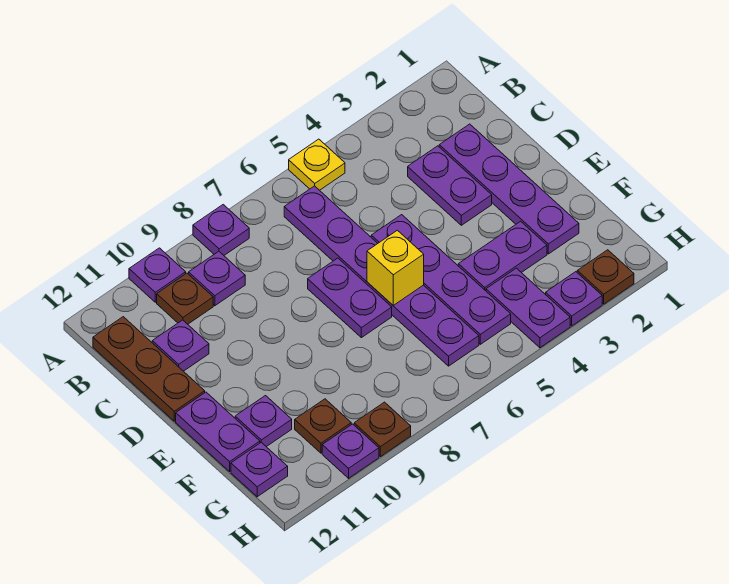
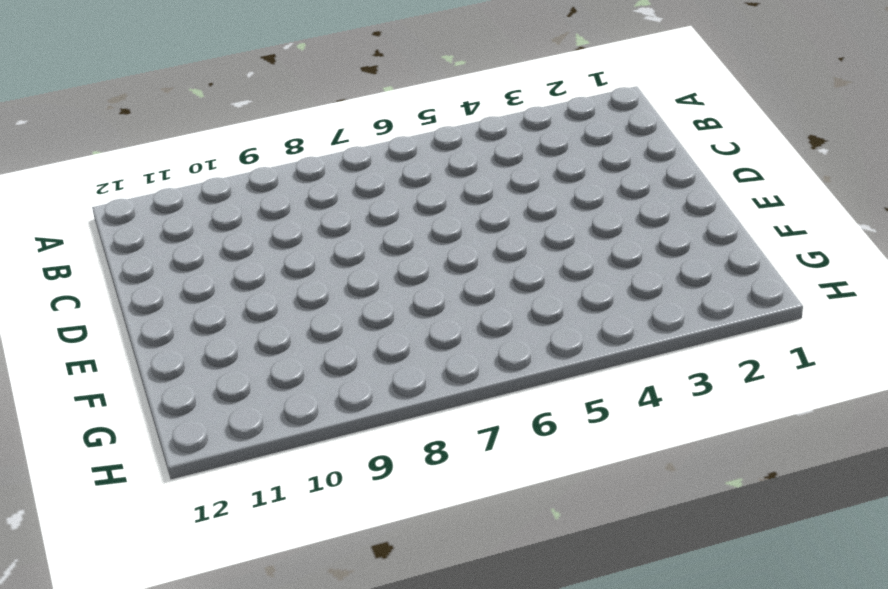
none -> yellow plate A5 level 1
none -> purple plate A8 level 1
none -> purple plate A10 level 1

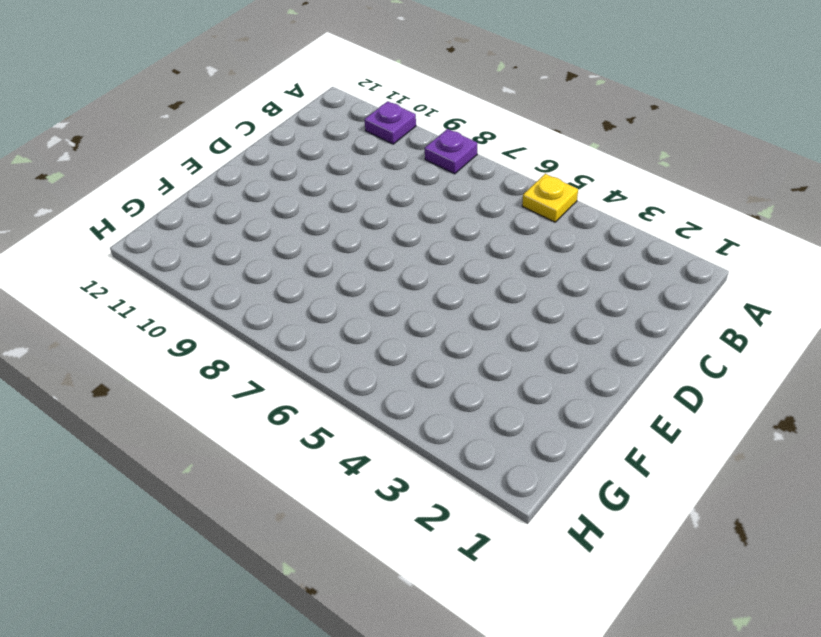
none -> purple plate B6:G6 level 1
none -> purple plate B9 level 1
none -> brown plate B10 level 1

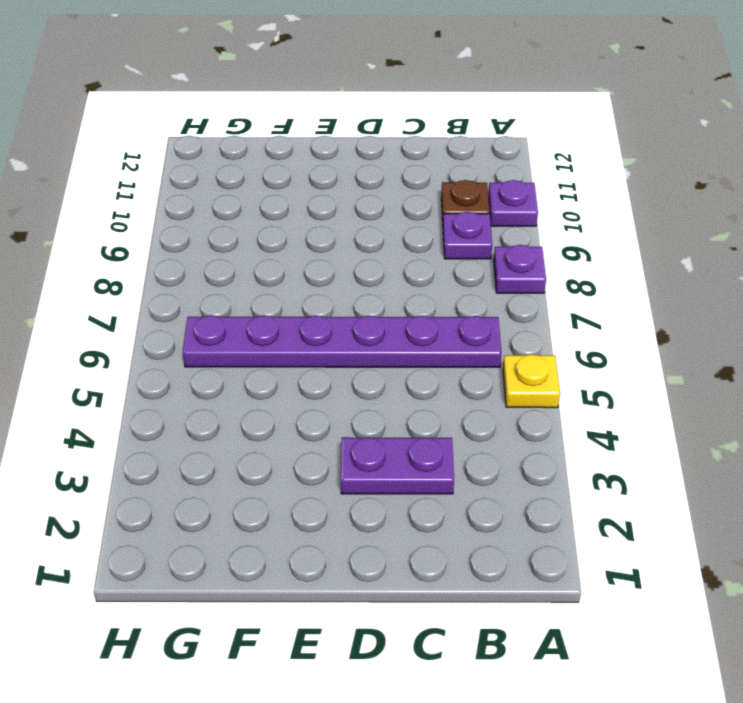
none -> brown plate B12:D12 level 1
none -> purple plate C2:F2 level 1
none -> purple plate C11 level 1

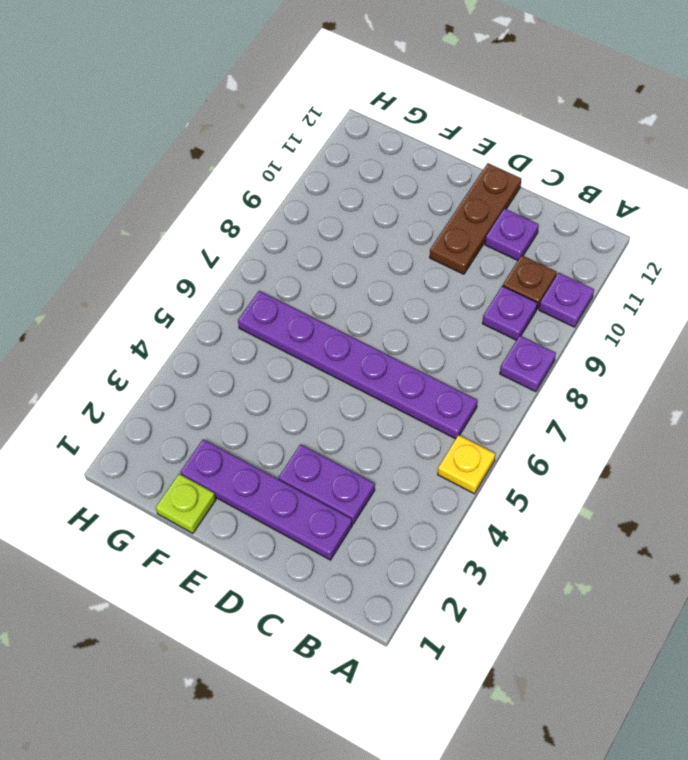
brown plate D10:D12 level 1 -> brown plate B12:D12 level 1
lime plate F1 level 1 -> none
none -> purple plate D5:G5 level 1
none -> purple plate D7:E7 level 1
none -> purple plate E12:F12 level 1

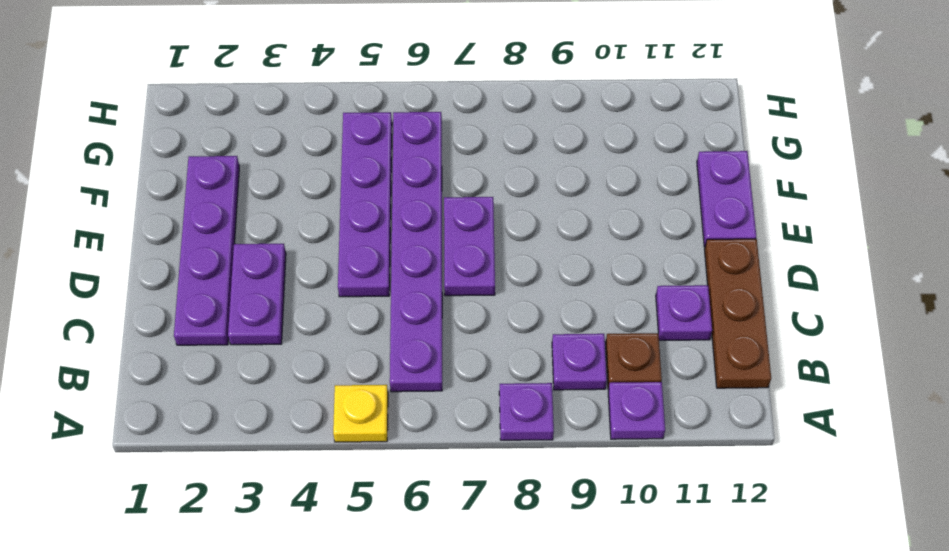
none -> purple plate F3:F4 level 1
none -> purple plate F11 level 1
none -> purple plate G4:H4 level 1

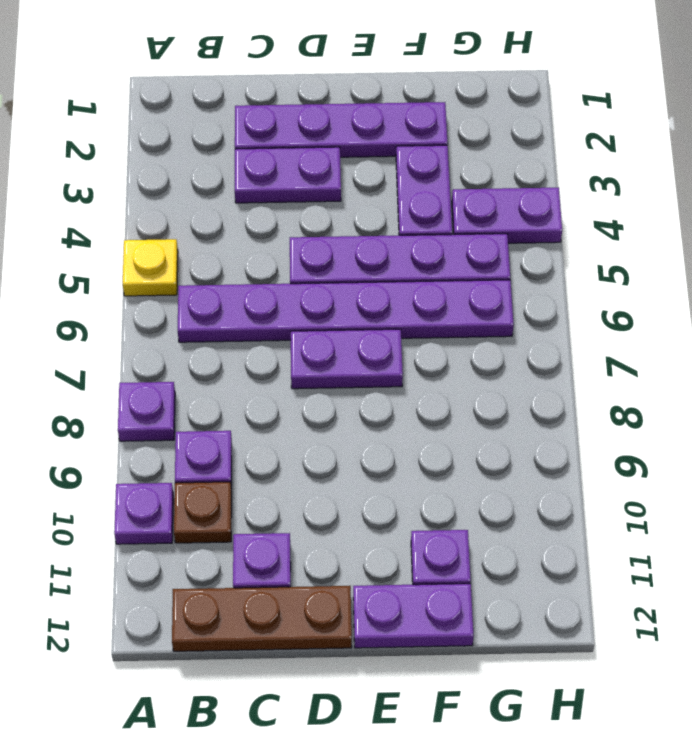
none -> brown plate G10 level 1
none -> purple plate G12 level 1
none -> brown plate H2 level 1

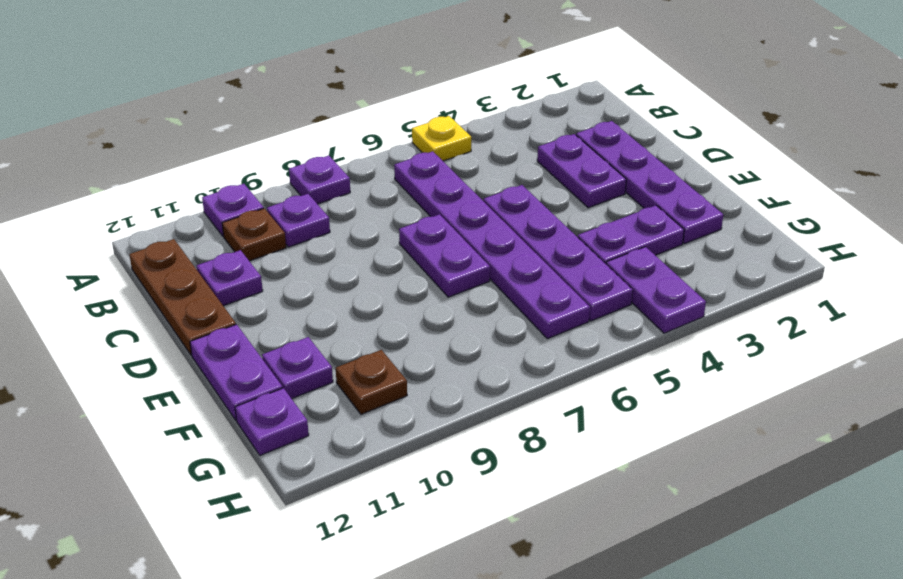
none -> brown plate H2 level 1
none -> purple plate H3 level 1
none -> brown plate H9 level 1

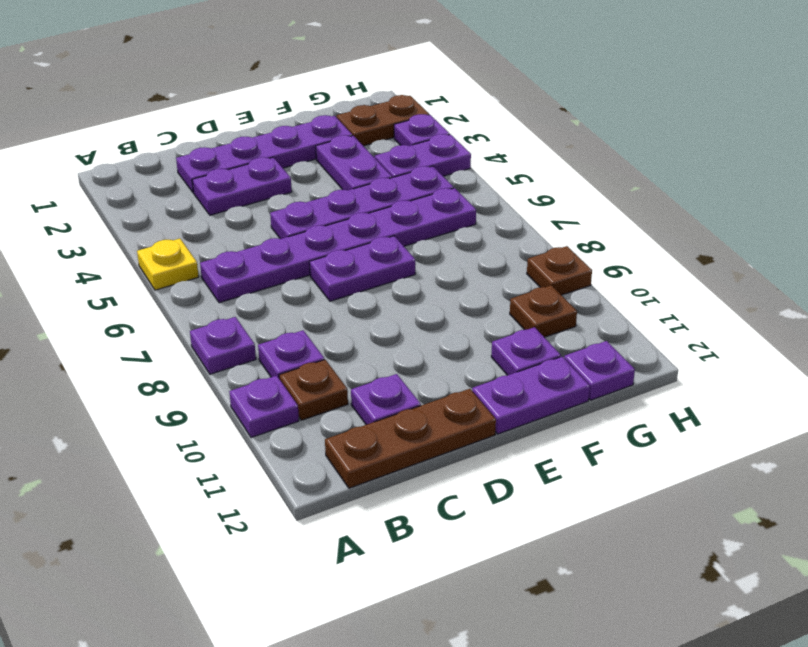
brown plate G2:H2 level 1 -> brown plate H2 level 1
none -> purple plate H10 level 1
none -> yellow brick E6 level 2

